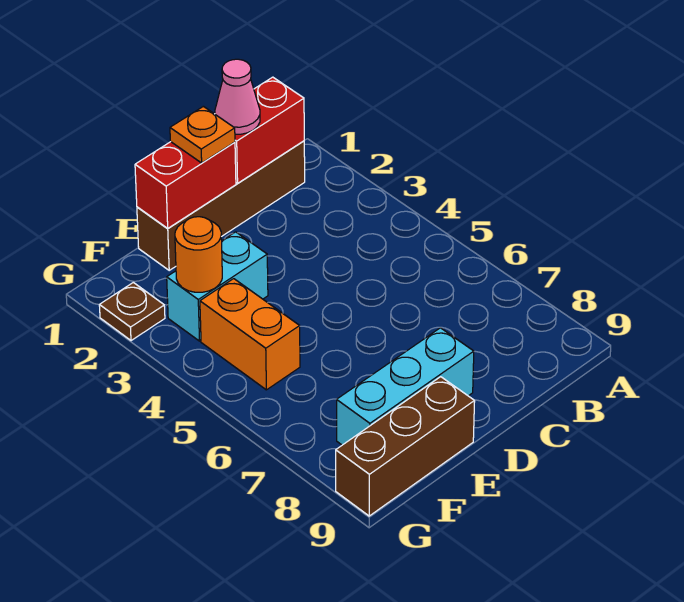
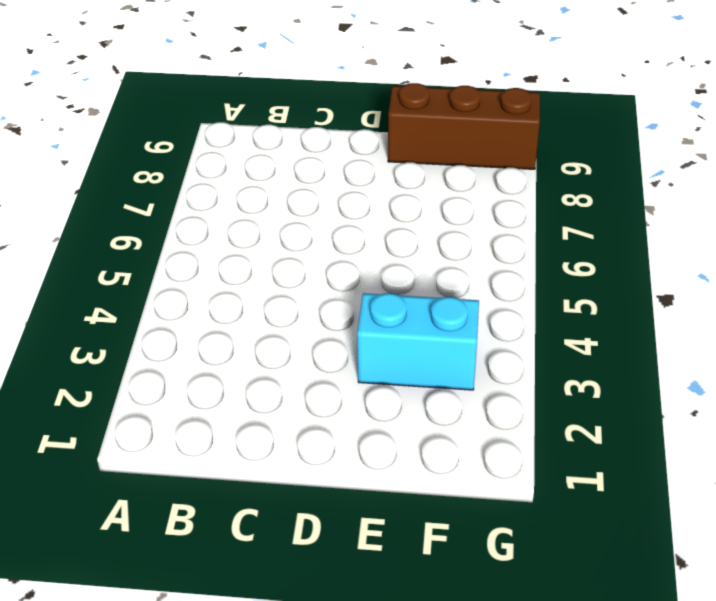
none -> brown brick B1:E1 level 1
none -> cyan brick D8:F8 level 1

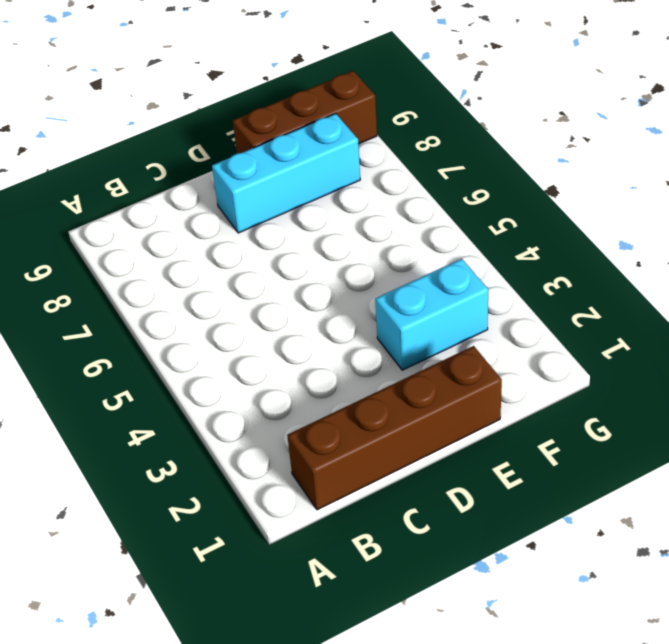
none -> orange brick F4:F5 level 1
none -> brown plate G2 level 1

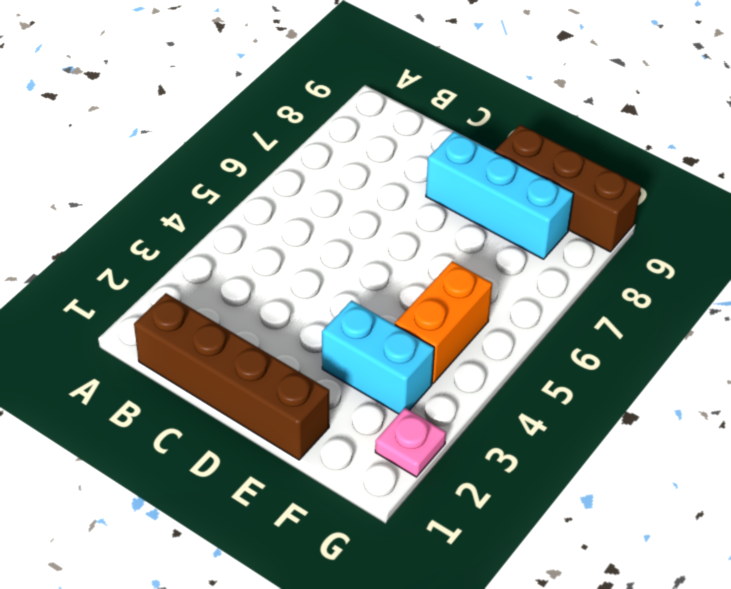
pink plate G2 level 1 -> brown plate G2 level 1
none -> red brick B1:C1 level 2
none -> red brick D1:E1 level 2

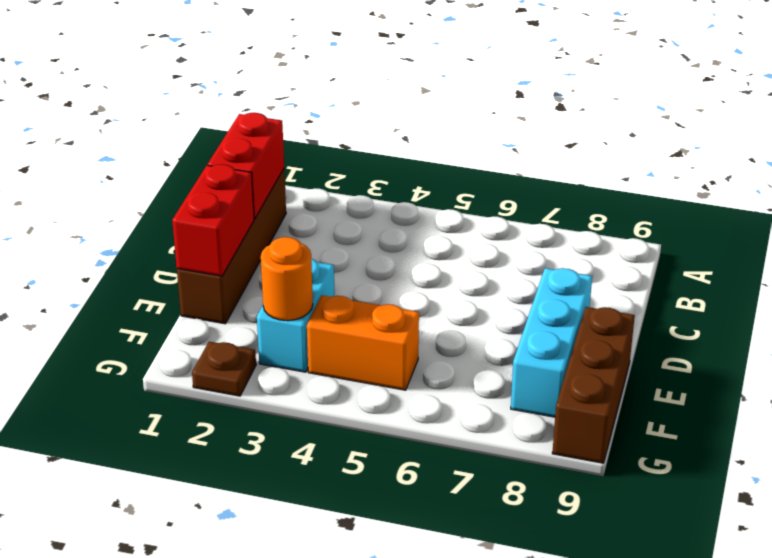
none -> pink cone C1 level 3
none -> orange plate D1 level 3

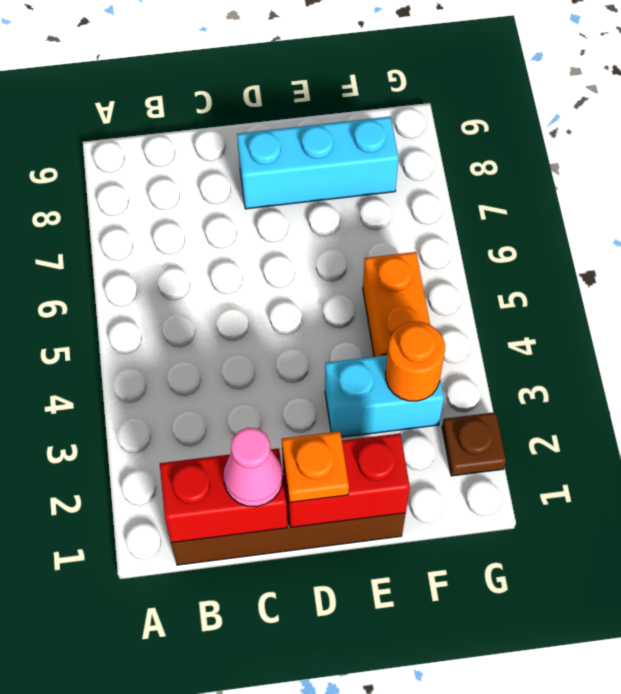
none -> brown brick E9:G9 level 1

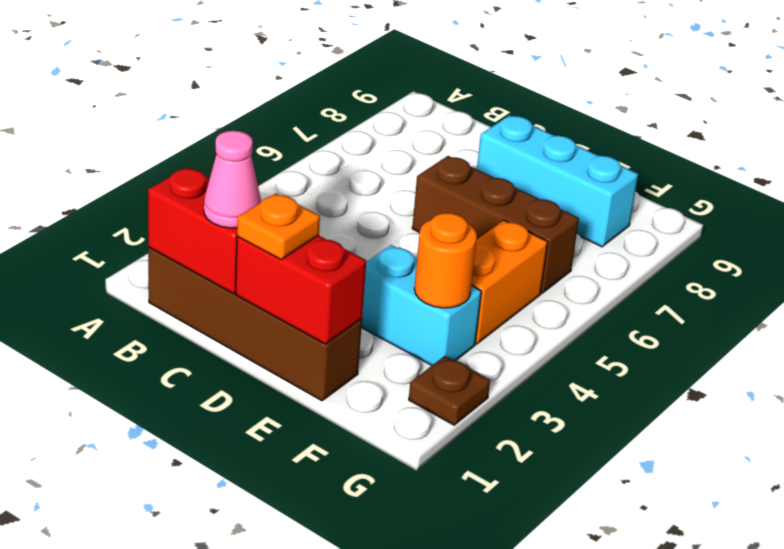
brown brick D6:F6 level 1 -> brown brick E9:G9 level 1

